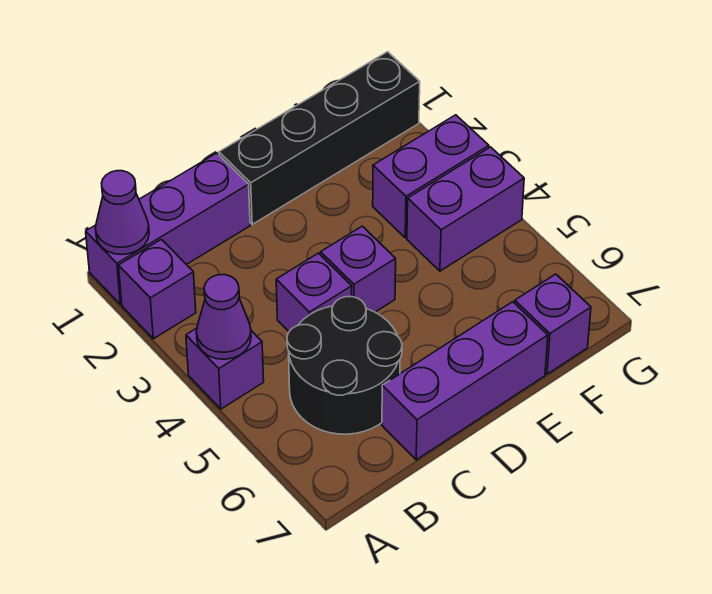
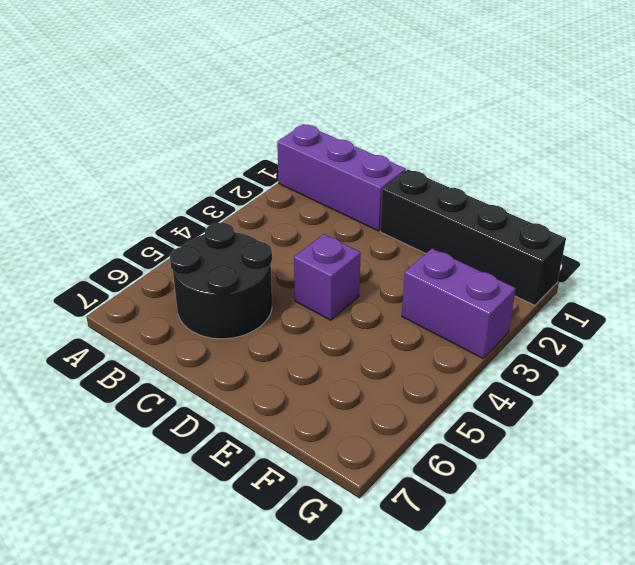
none -> purple brick A2 level 1
none -> purple brick A4 level 1
none -> purple brick C4 level 1

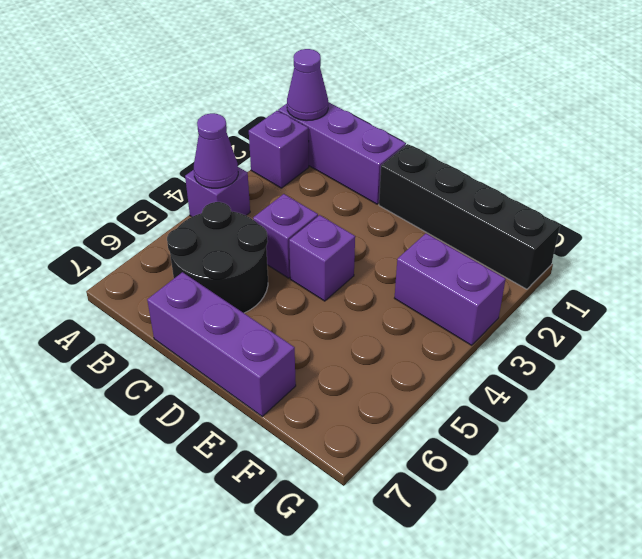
none -> purple brick F4:G4 level 1
none -> purple brick F7 level 1

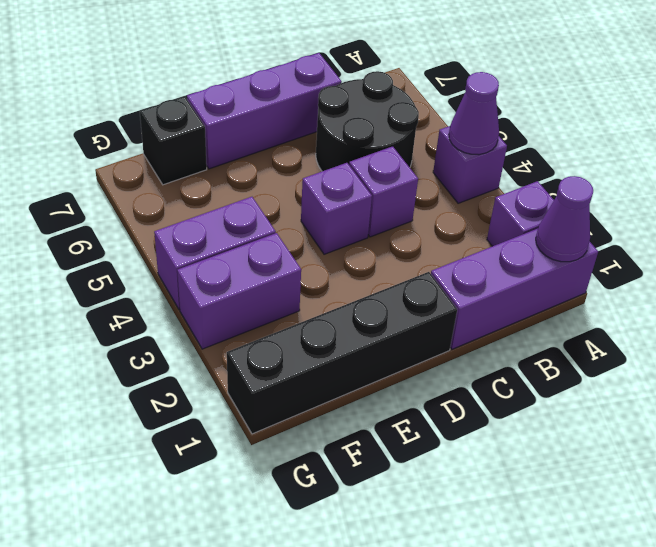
black brick F7 level 1 -> purple brick F7 level 1

